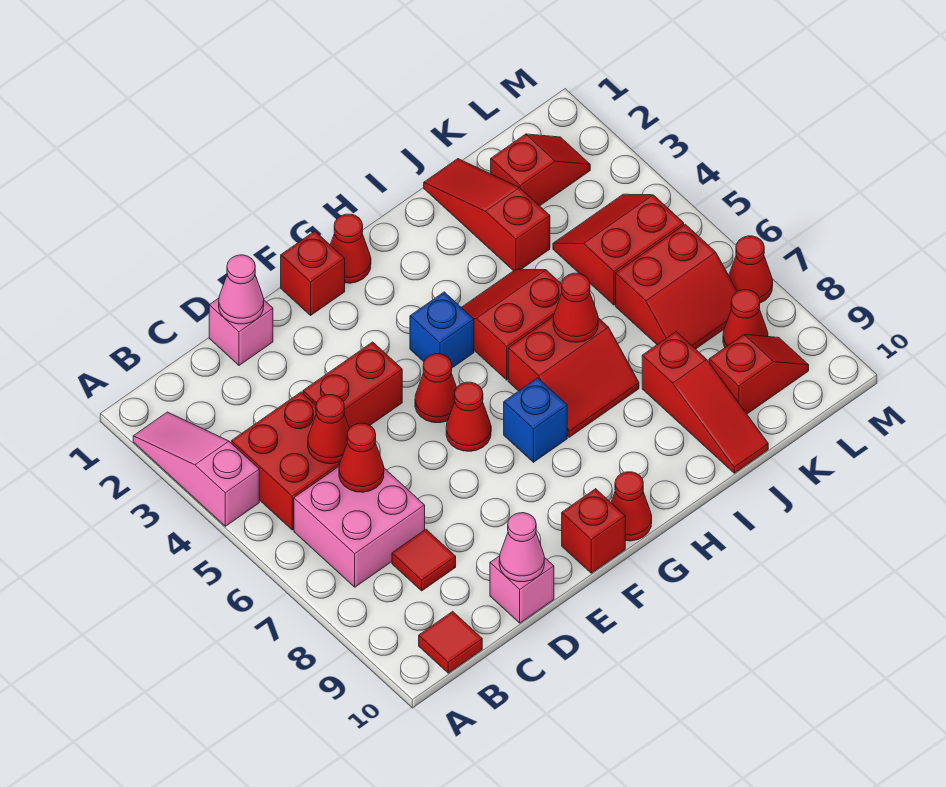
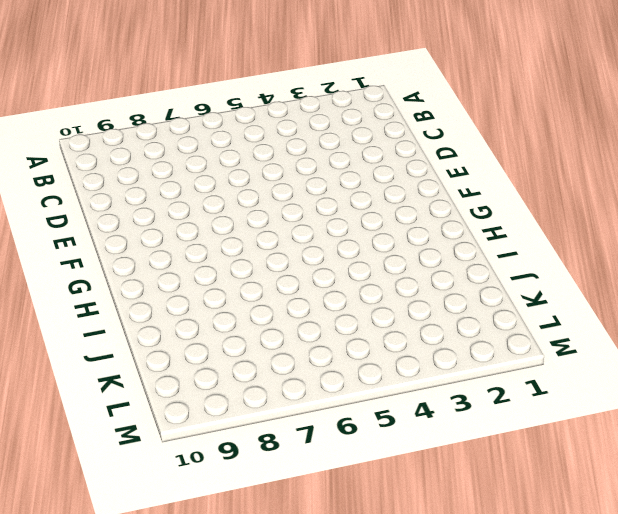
none -> pink slope A2:A4 level 1 top 4
none -> red brick B4:C5 level 1
none -> pink brick B6:C7 level 1
none -> red tile B10 level 1

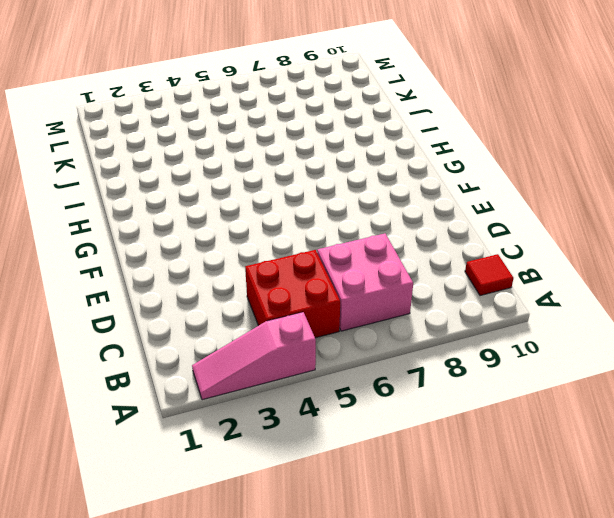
none -> red tile C8 level 1
none -> pink brick D1 level 1
none -> red brick D4:E4 level 1
none -> pink brick D10 level 1

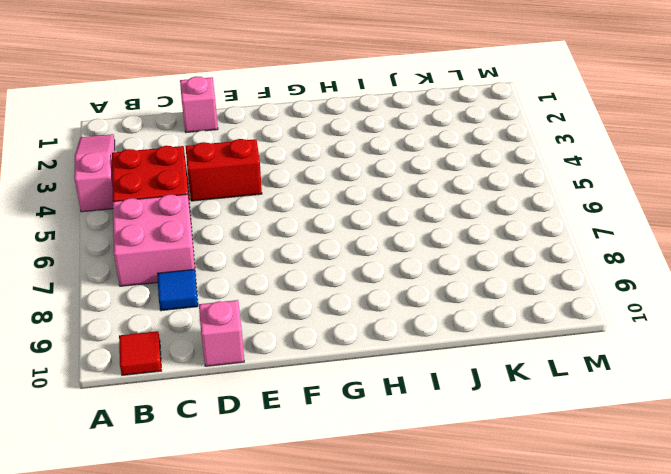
blue tile C8 level 1 -> red tile C8 level 1
none -> red brick F1 level 1
none -> red cone F5 level 1
none -> red cone F6 level 1
none -> red brick F10 level 1

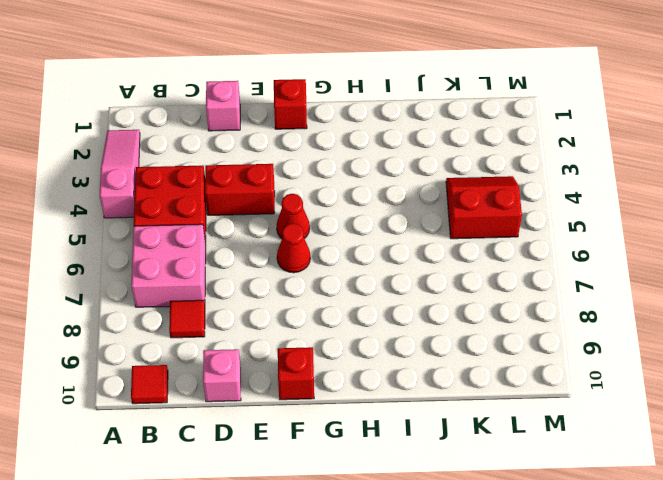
none -> red cone G1 level 1
none -> blue brick G4 level 1
none -> blue brick G7 level 1
none -> red cone G10 level 1

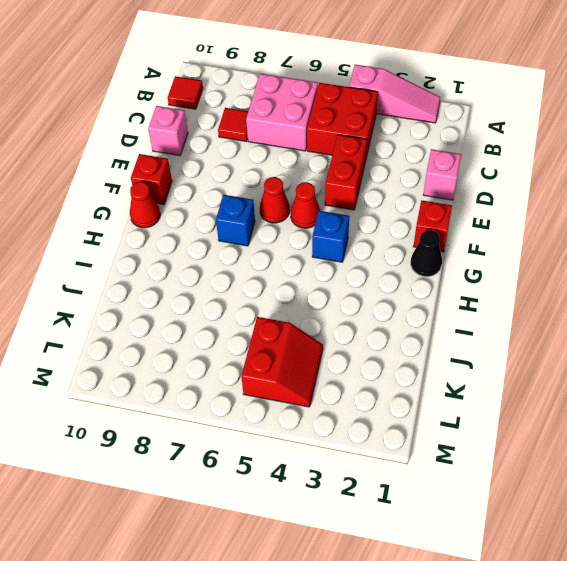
black cone G1 level 1 -> red cone G1 level 1
none -> red slope H4:I5 level 1 top 5
none -> red slope H6:I7 level 1 top 6
none -> red slope J1:J3 level 1 top 3
none -> red slope J8:J10 level 1 top 8

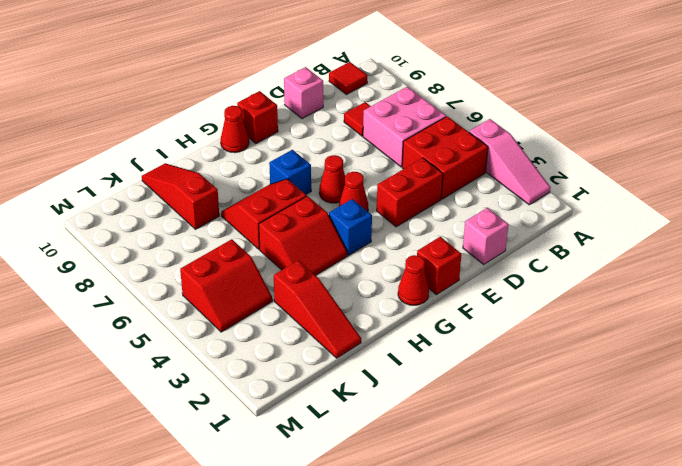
none -> red slope K2:L2 level 1 top K
none -> red slope K6:L7 level 1 top 6
none -> red slope K9:L9 level 1 top K
none -> red cone L8 level 1

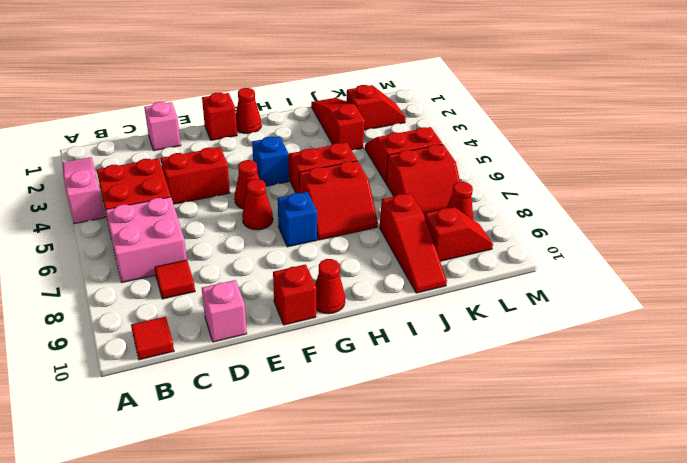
none -> red cone M7 level 1
none -> red cone C5 level 2
none -> red cone C6 level 2
none -> pink cone D1 level 2

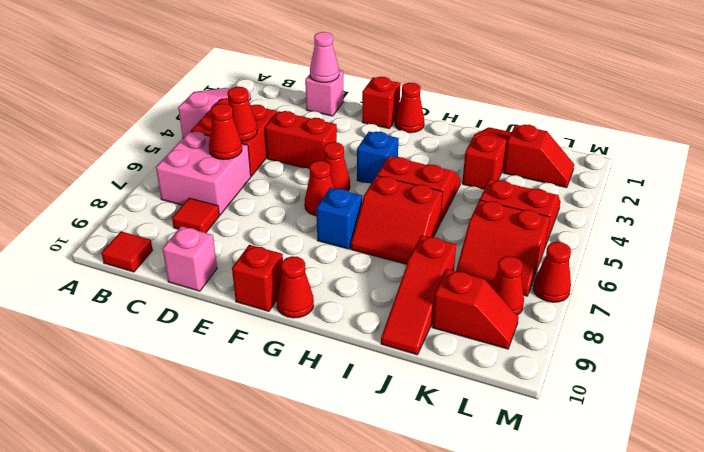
none -> pink cone D10 level 2
none -> red cone I6 level 2

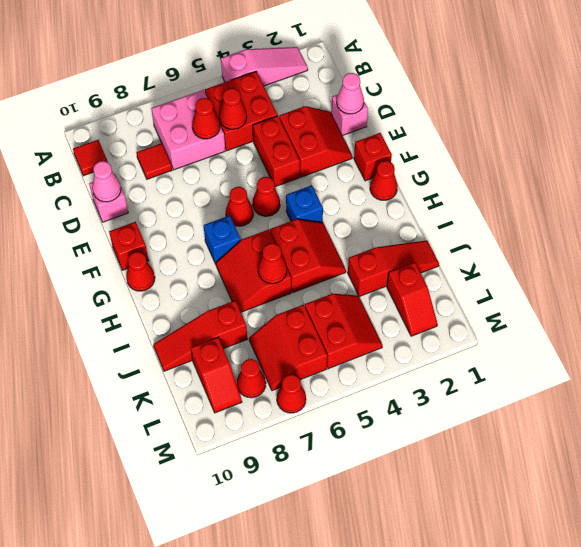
red slope D2:E3 level 1 top 3 -> none

